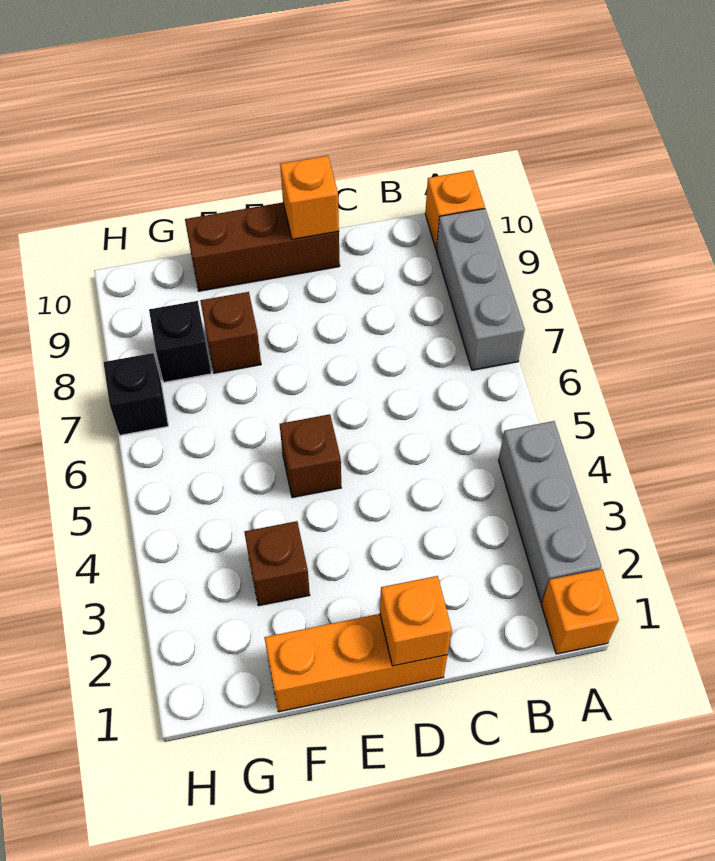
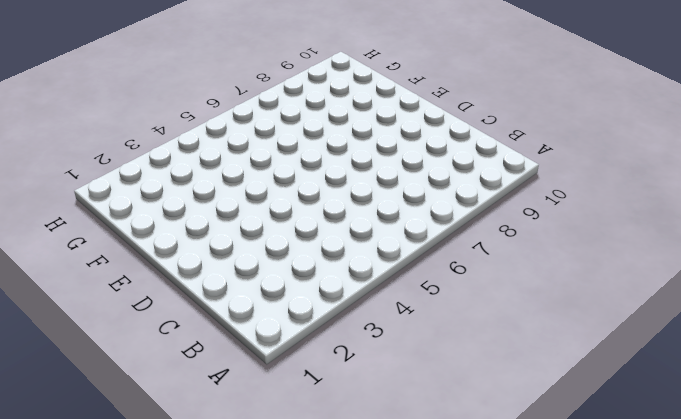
none -> orange brick A1 level 1
none -> grey brick A2:A4 level 1
none -> grey brick A7:A9 level 1

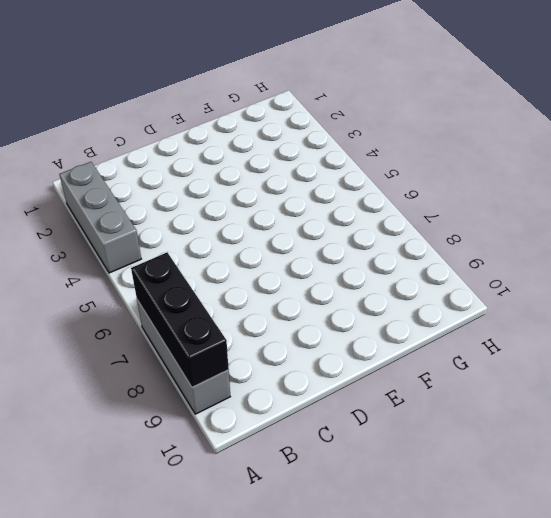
black brick A7:A9 level 2 -> none
none -> orange brick A1 level 1
none -> orange brick A10 level 1
none -> orange brick D1:F1 level 1

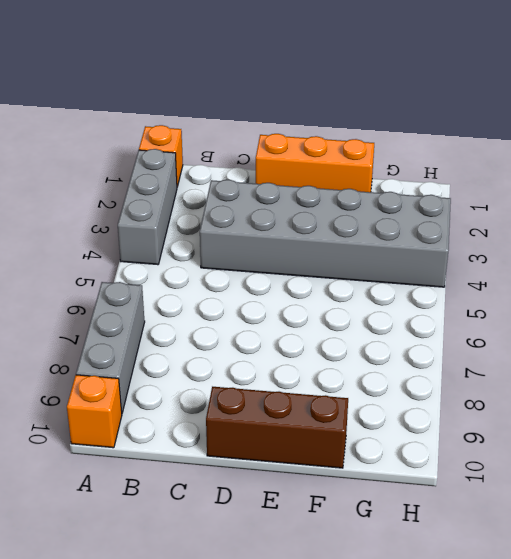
grey brick C3:H4 level 1 -> brown brick F3 level 1
none -> brown brick E5 level 1
none -> brown brick F8 level 1
none -> black brick G8 level 1

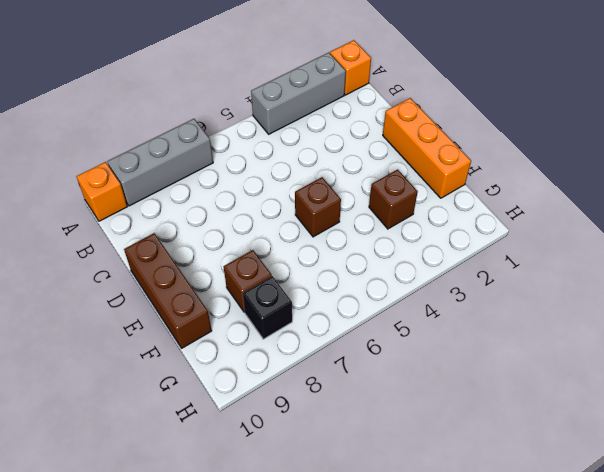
none -> black brick H7 level 1
none -> orange brick D1 level 2
none -> orange brick D10 level 2

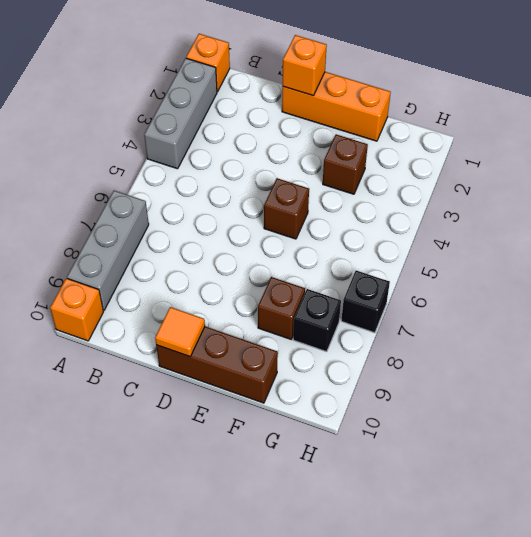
orange tile D10 level 2 -> orange brick D10 level 2

